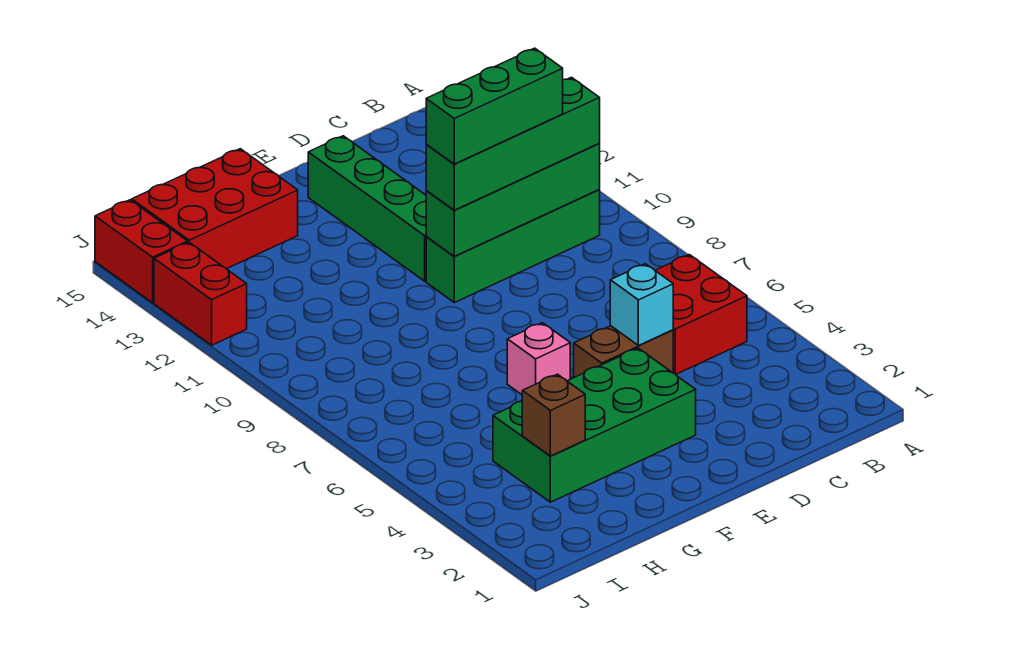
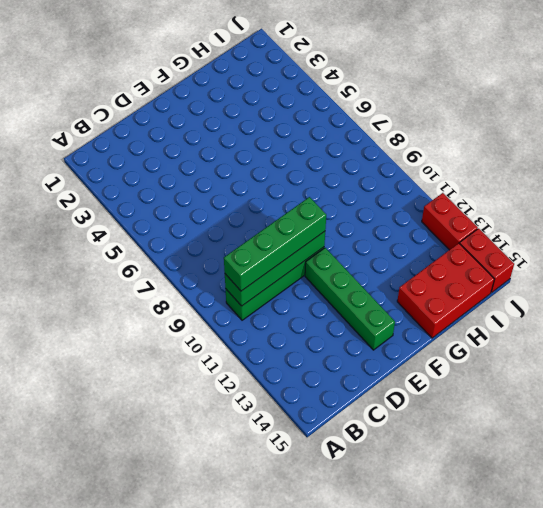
none -> red brick B5:C6 level 1
none -> brown brick D5:E5 level 1
none -> green brick E3:H4 level 1

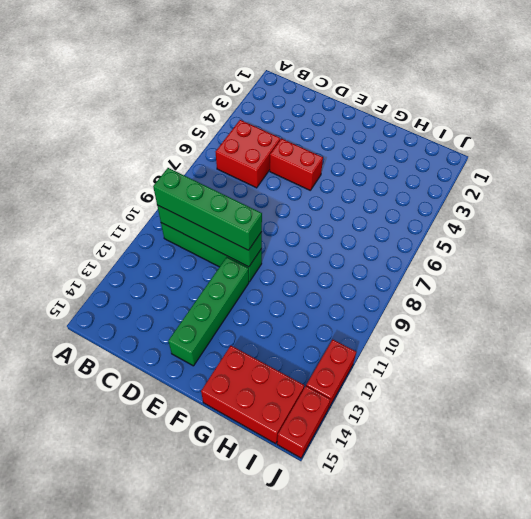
red brick D5:E5 level 1 -> brown brick D5:E5 level 1
none -> green brick E3:H4 level 1
none -> pink brick F6 level 1
none -> cyan brick D5 level 2

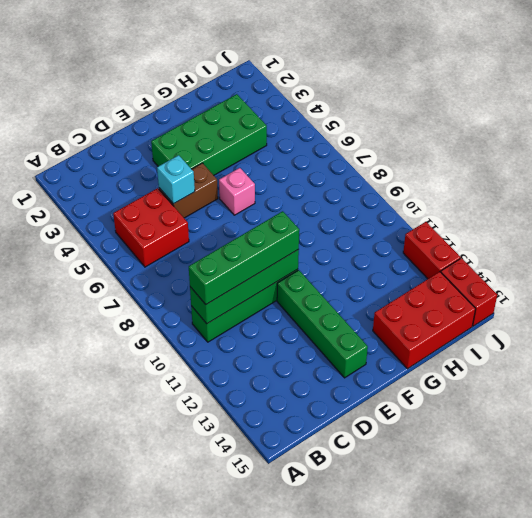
none -> brown brick H3 level 2
none -> green brick C10:E10 level 4

